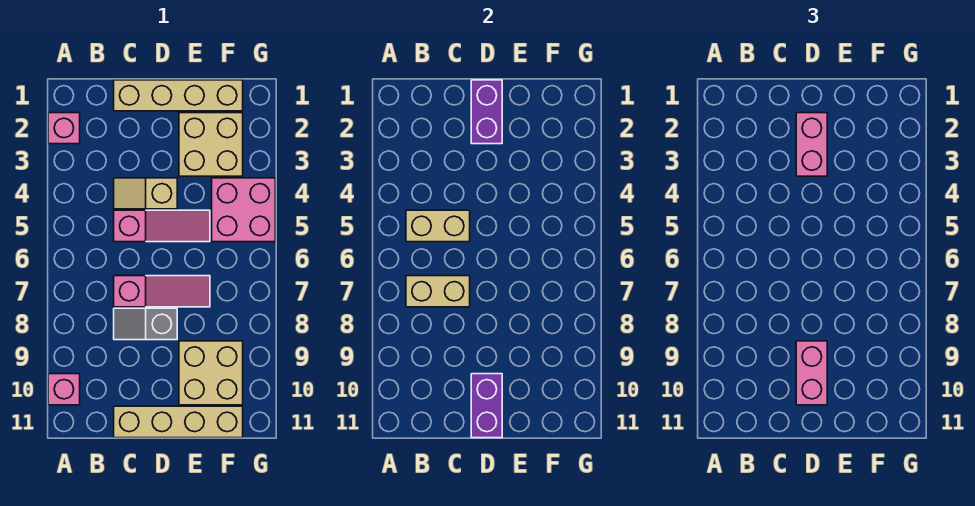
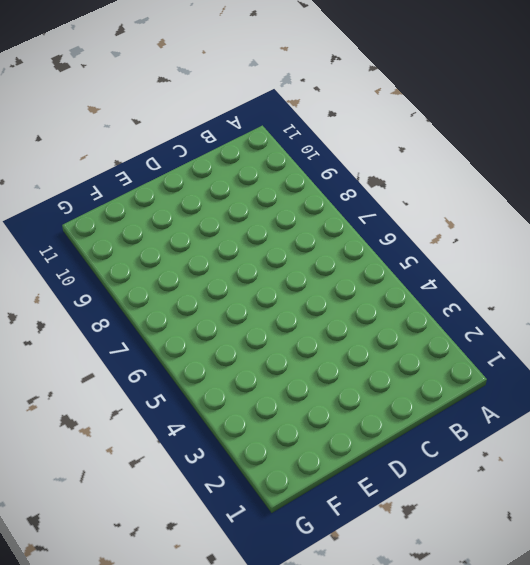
none -> pink brick A2 level 1
none -> pink brick A10 level 1
none -> tan brick C1:F1 level 1

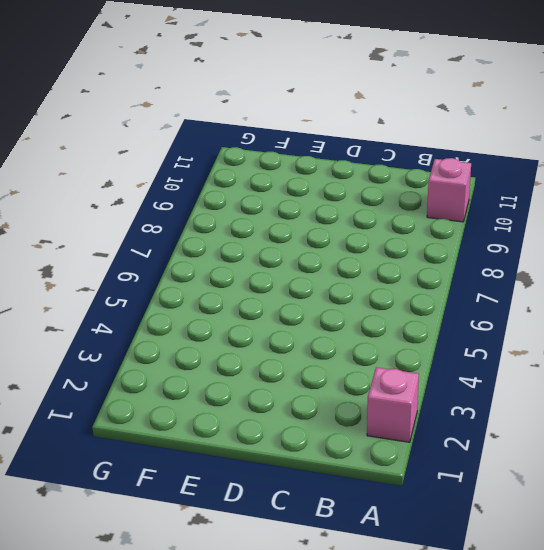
none -> tan brick C1:F1 level 1
none -> tan slope C4:D4 level 1 top D
none -> pink slope C5:E5 level 1 top C

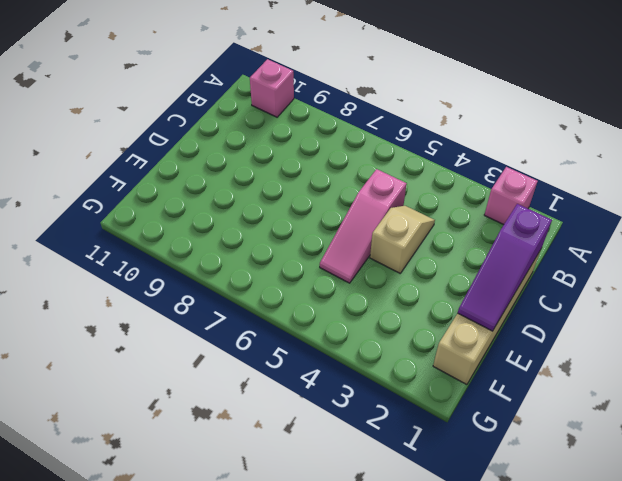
purple slope C1:E1 level 2 top C -> purple brick D1:D2 level 2
none -> pink slope C7:E7 level 1 top C
none -> grey slope C8:D8 level 1 top D
none -> tan brick C11:F11 level 1

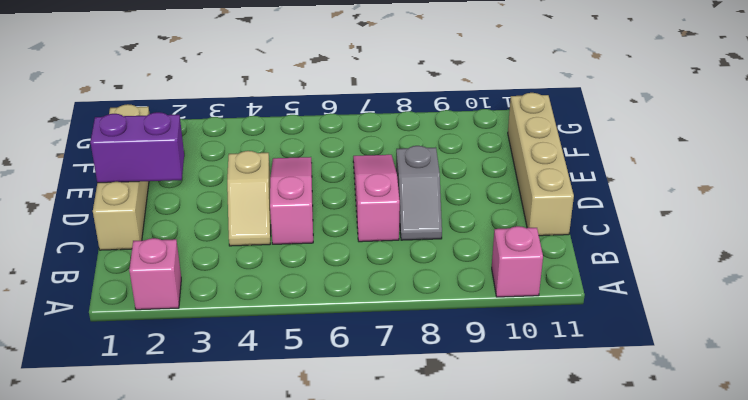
none -> tan brick E2:F3 level 1
none -> tan brick E9:F10 level 1
none -> pink brick F4:G5 level 1

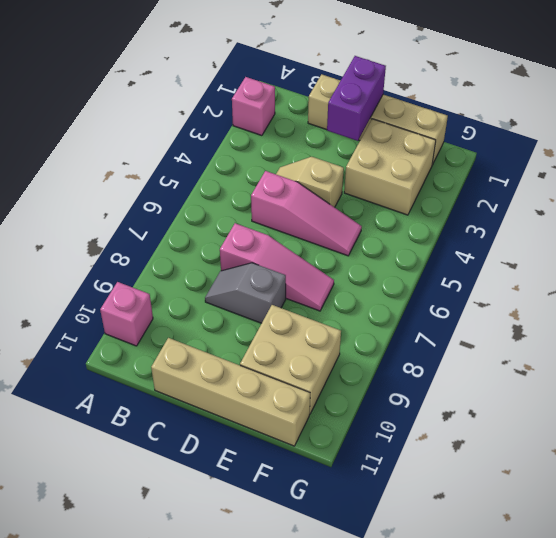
none -> pink brick F4:G5 level 1
none -> tan brick B5:C5 level 2
none -> tan brick B7:C7 level 2

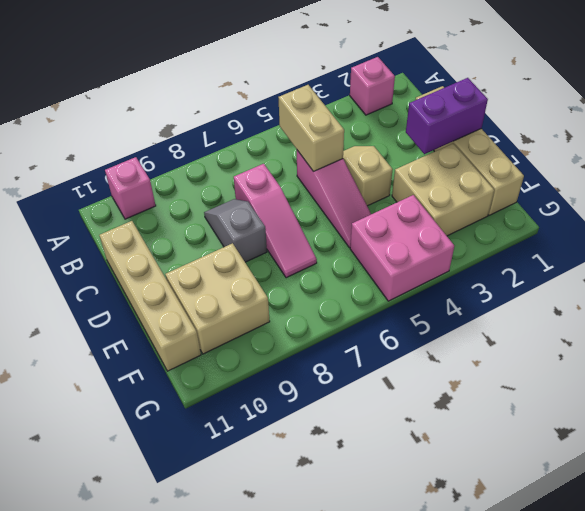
none -> tan brick B7:C7 level 2
none -> purple brick D10:D11 level 2
none -> pink brick D2:D3 level 3

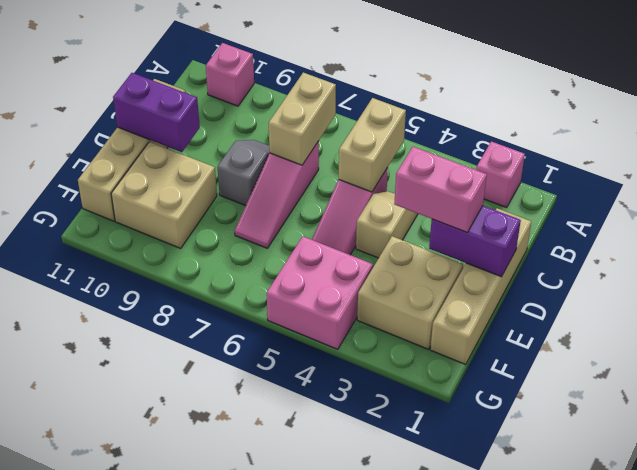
none -> pink brick D9:D10 level 3

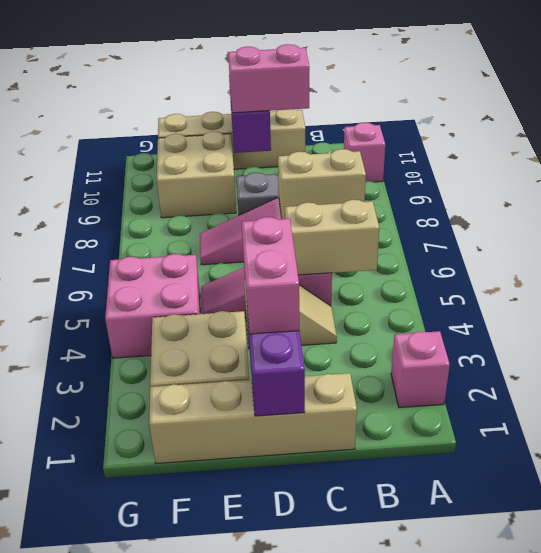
pink brick C10:D10 level 3 -> pink brick D9:D10 level 3

